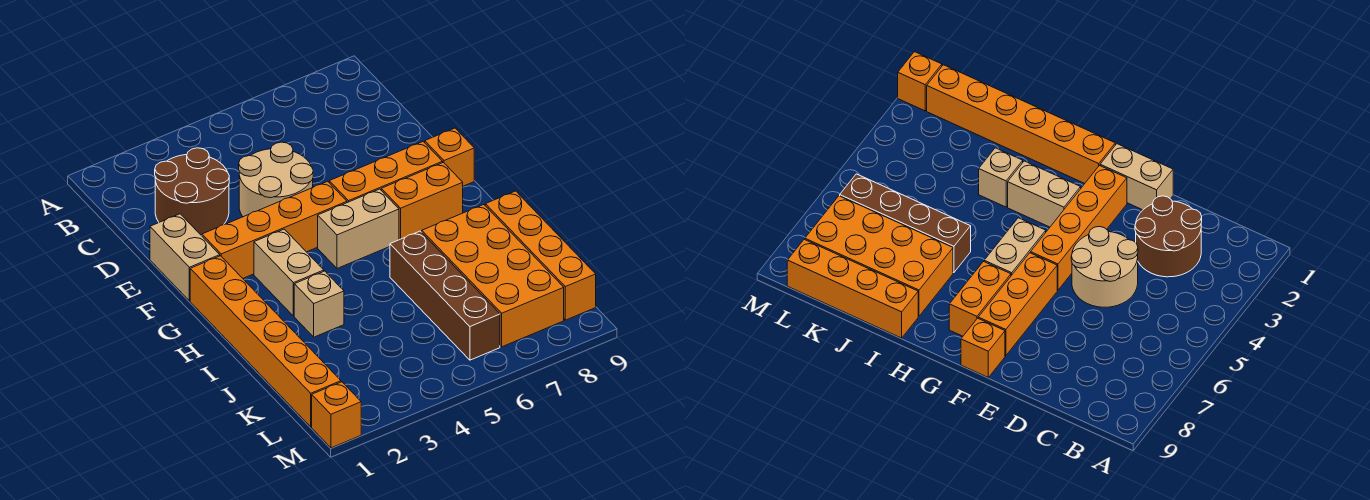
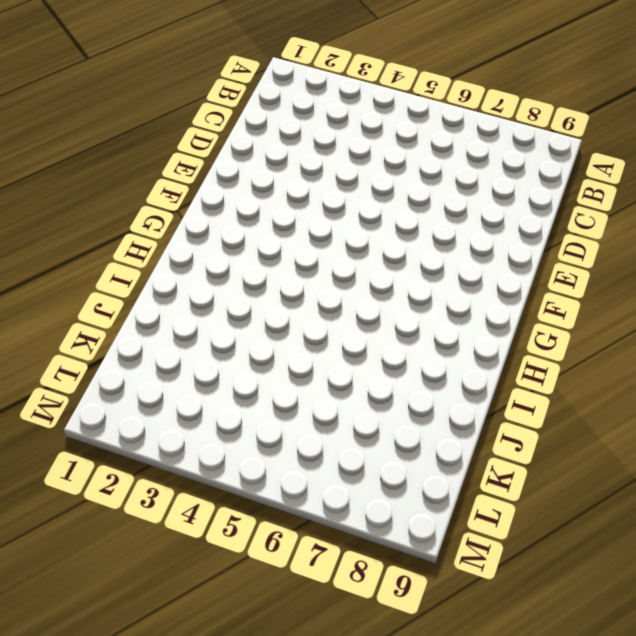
none -> brown round brick C2:D3 level 1
none -> tan round brick D4:E5 level 1
none -> tan brick E1:F1 level 1

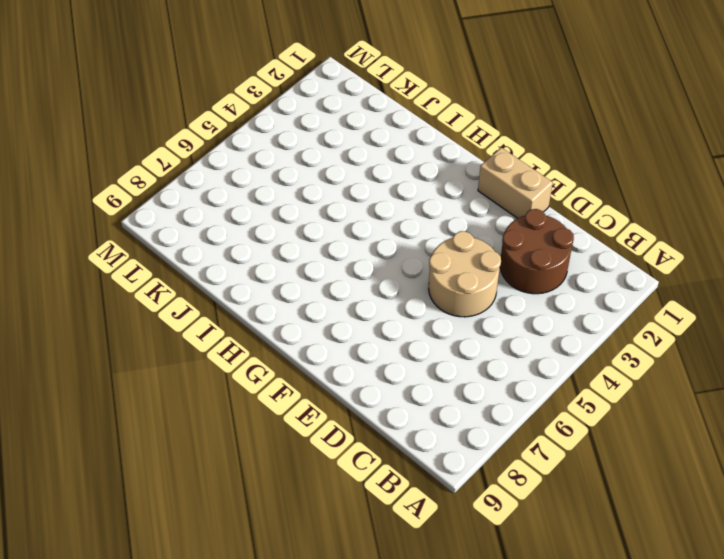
none -> orange brick F2:F5 level 1
none -> orange brick F6:F8 level 1
none -> orange brick F9 level 1

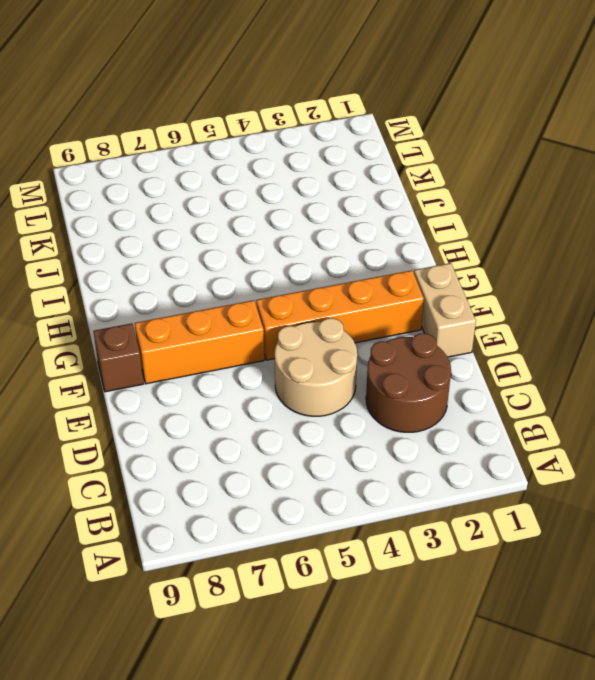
brown brick F9 level 1 -> orange brick F9 level 1
none -> orange brick G1:L1 level 1
none -> tan brick G3:H3 level 1
none -> tan brick G5:G6 level 1

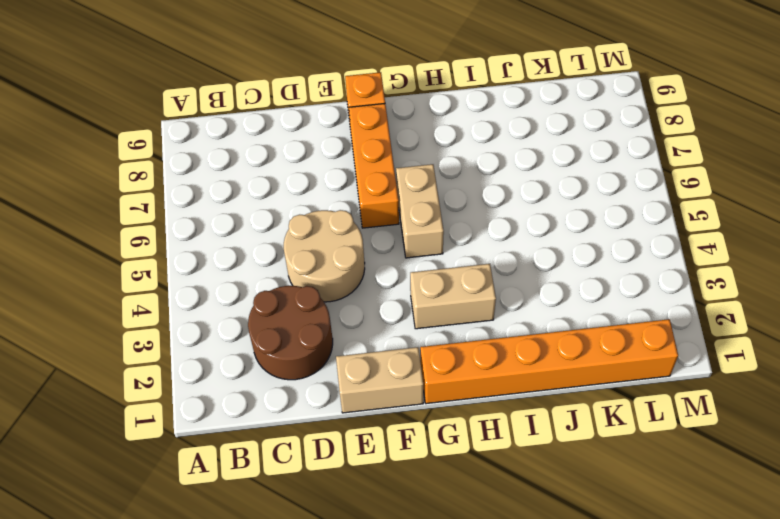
none -> orange brick F2:F5 level 1
none -> orange brick G7:G8 level 1
none -> tan brick I3 level 1

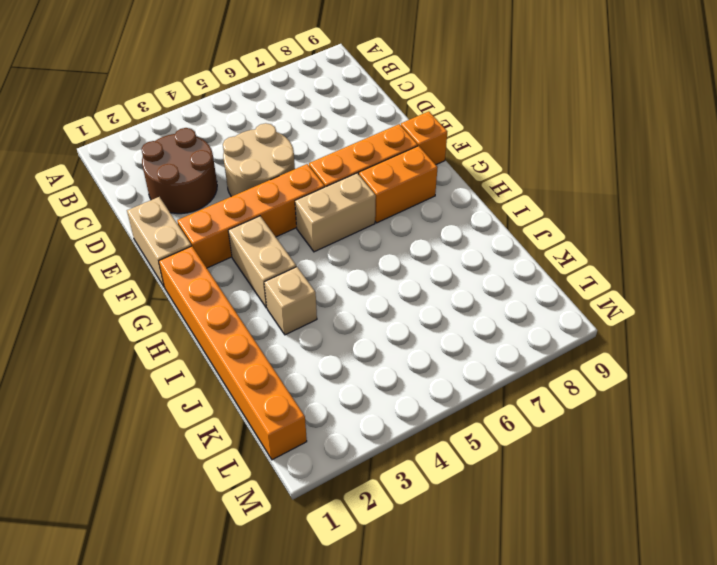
none -> brown brick I6:L6 level 1
none -> orange brick I7:L8 level 1
none -> orange brick I9:L9 level 1

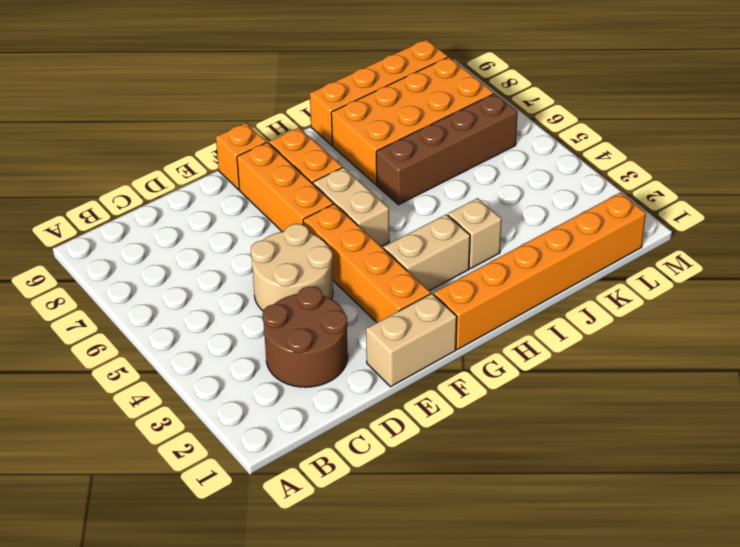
none -> orange brick M1 level 1

